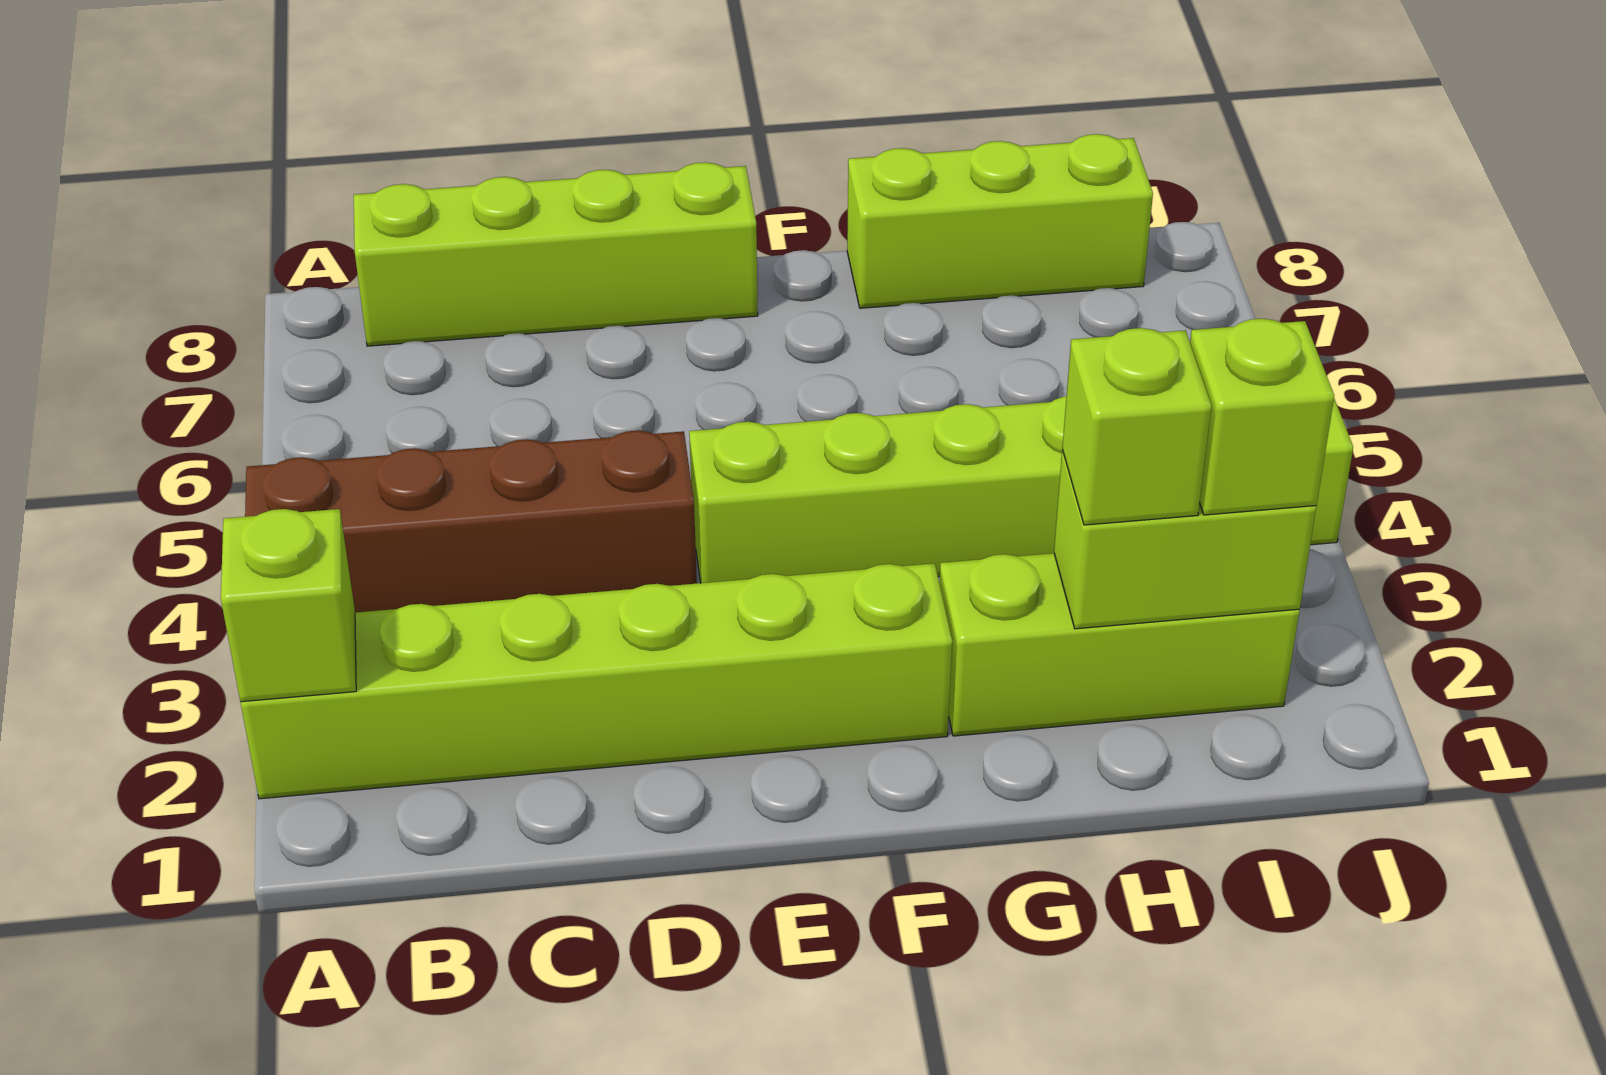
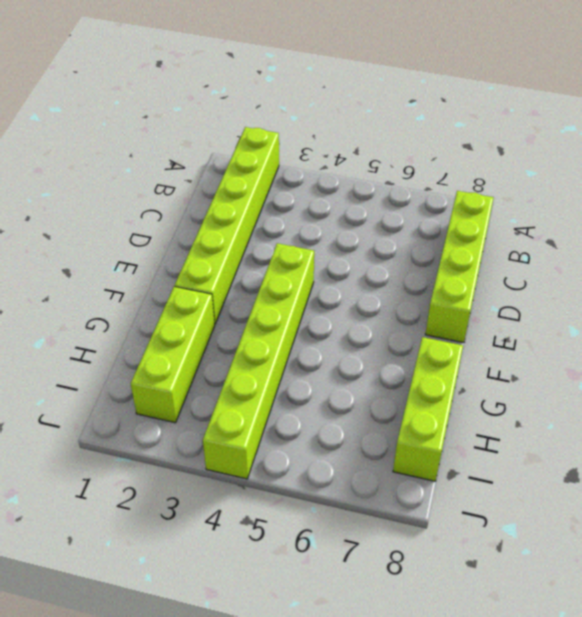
none -> brown brick A4:D4 level 1
none -> lime brick A2 level 2

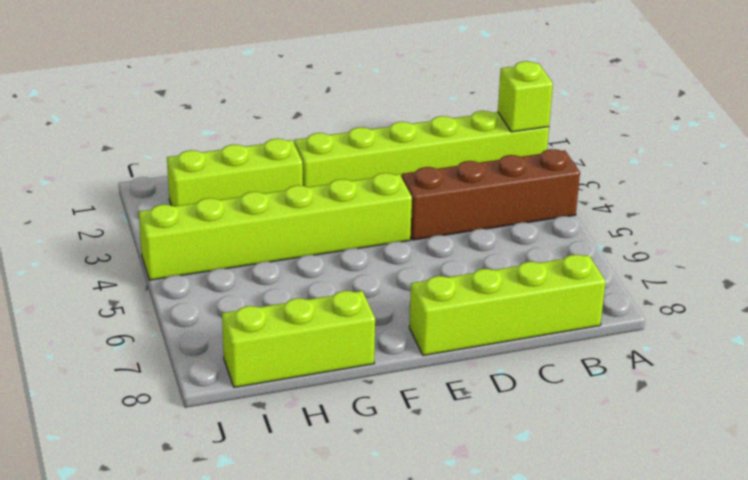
none -> lime brick H2:I2 level 2
none -> lime brick H2 level 3

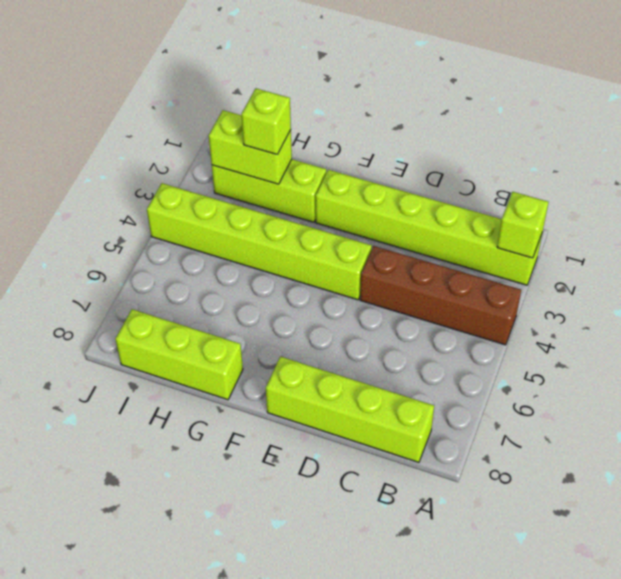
none -> lime brick I2 level 3

